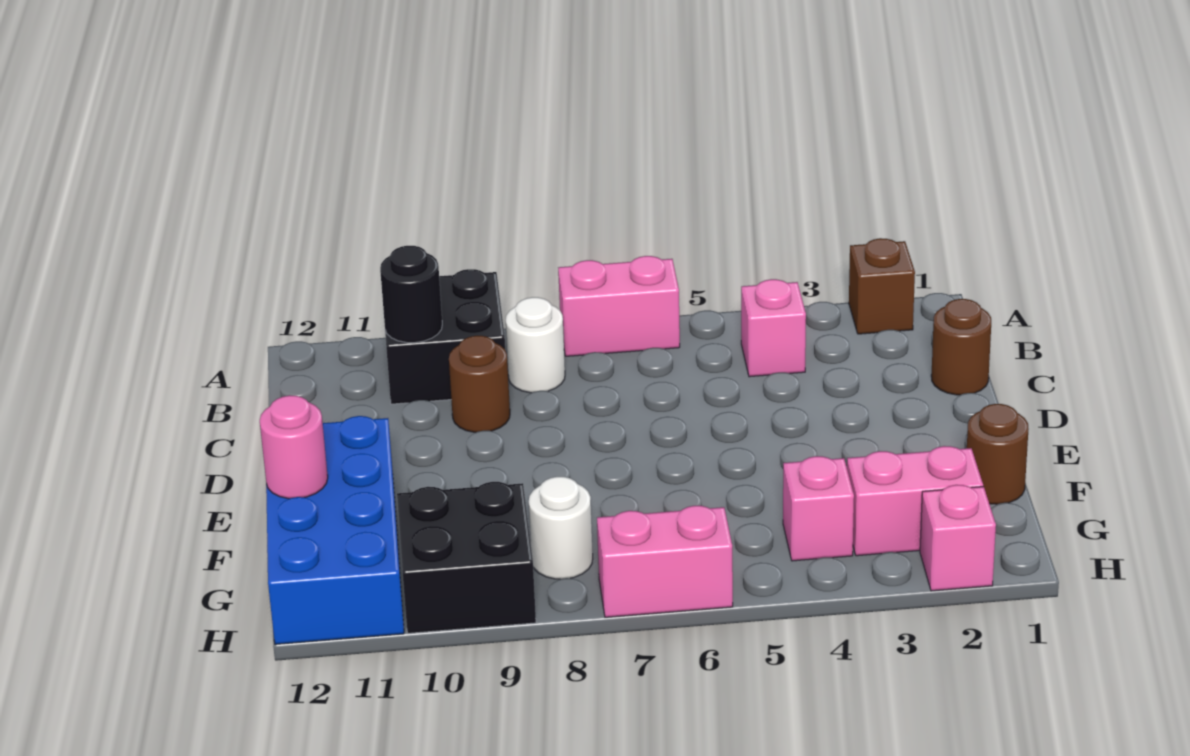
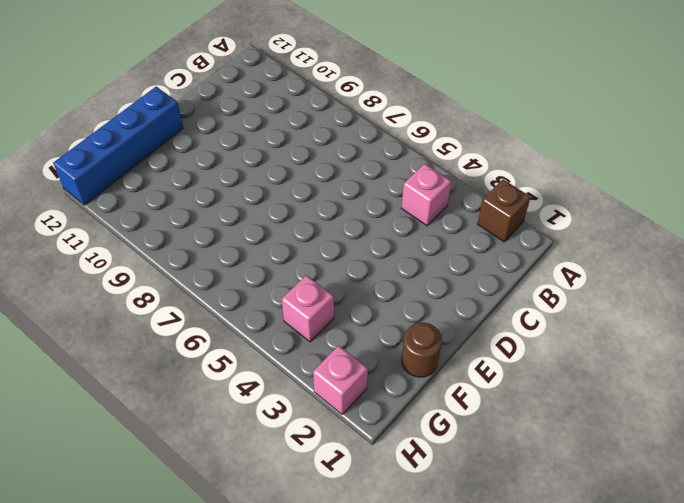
blue brick E12:H12 level 1 -> blue brick E11:H12 level 1
none -> pink brick A6:A7 level 1
none -> black brick A9:B10 level 1
none -> white round brick B8 level 1

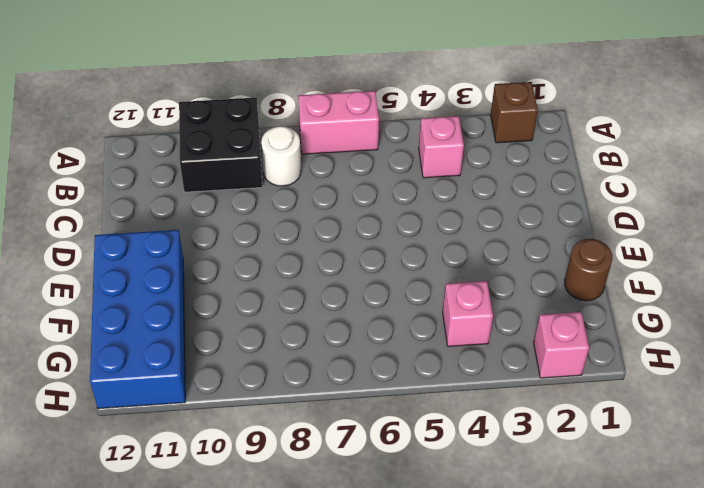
none -> brown round brick C1 level 1
none -> brown round brick C9 level 1
none -> pink brick G2:G3 level 1

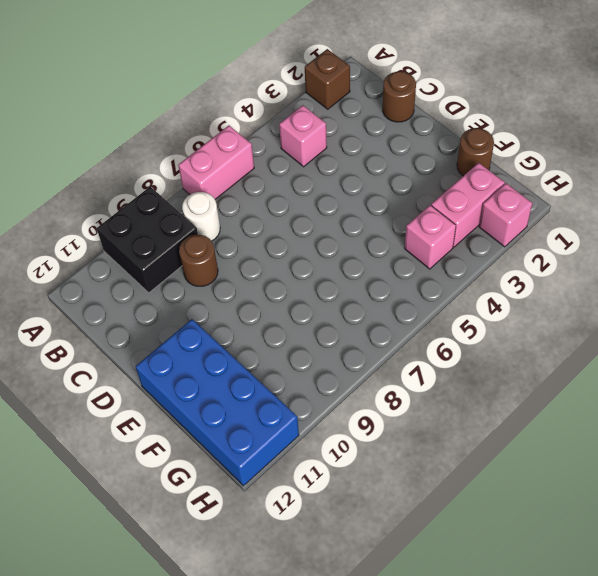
none -> white round brick G8 level 1
none -> black brick G9:H10 level 1
none -> pink brick H6:H7 level 1

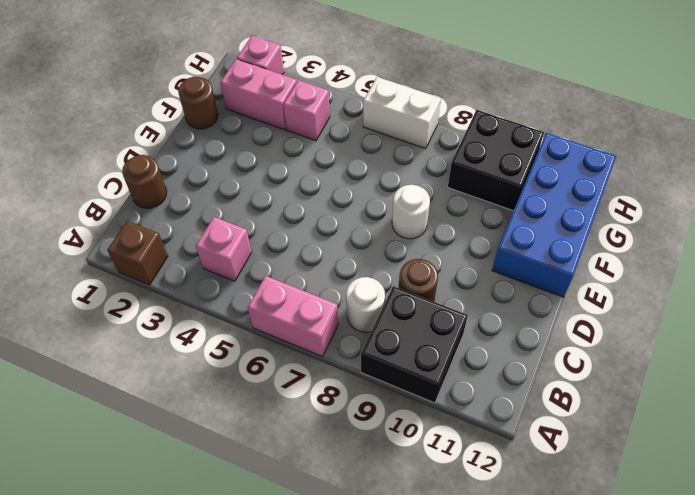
white round brick E8 level 1 -> white round brick G8 level 1
white brick H6:H7 level 1 -> pink brick H6:H7 level 1
none -> black round brick B10 level 2
none -> pink round brick F12 level 2

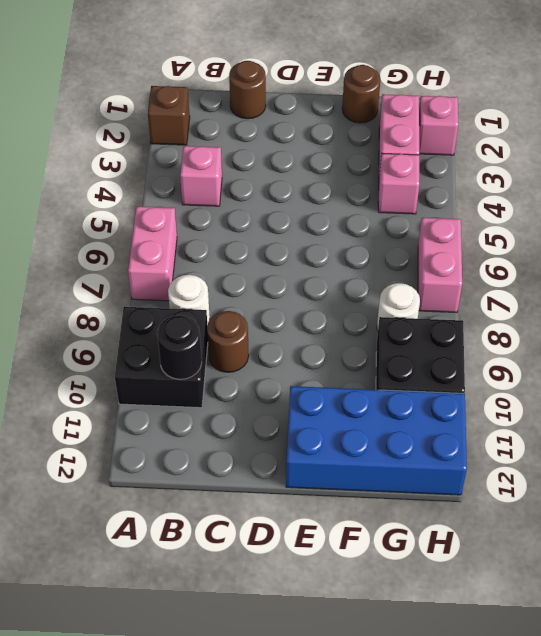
none -> pink round brick F12 level 2

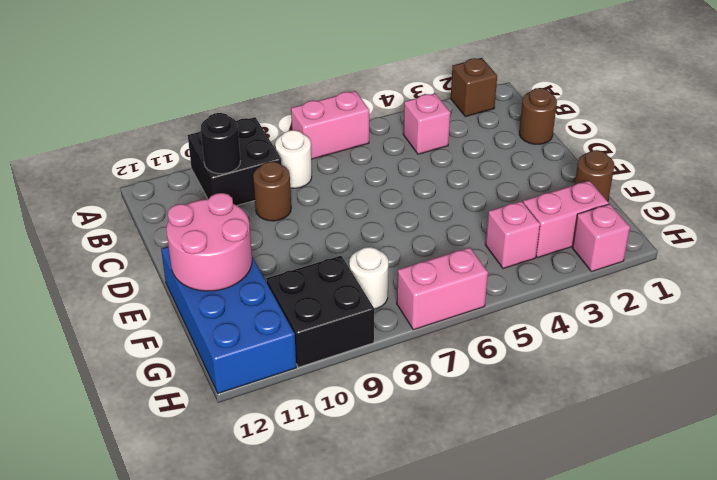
pink round brick E11:F12 level 2 -> pink round brick F12 level 2

